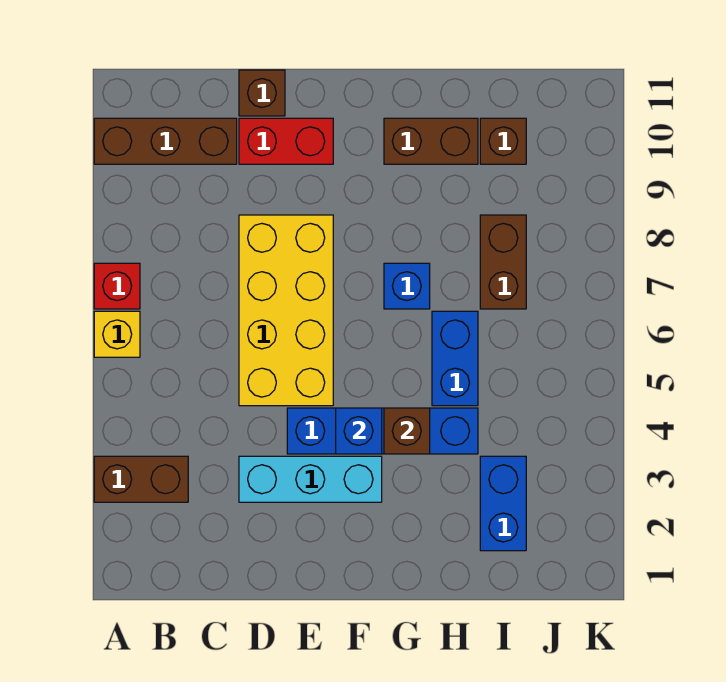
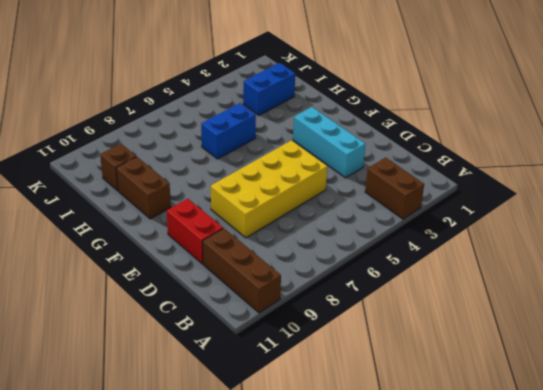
none -> yellow brick A6 level 1
none -> red brick A7 level 1
none -> brown brick D11 level 1

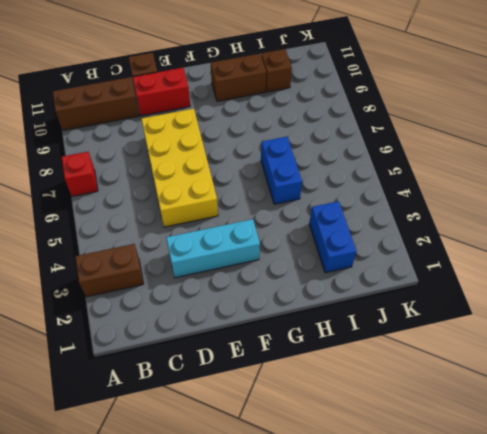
none -> yellow brick A6 level 1
none -> blue brick E4:H4 level 1
none -> blue brick G7 level 1

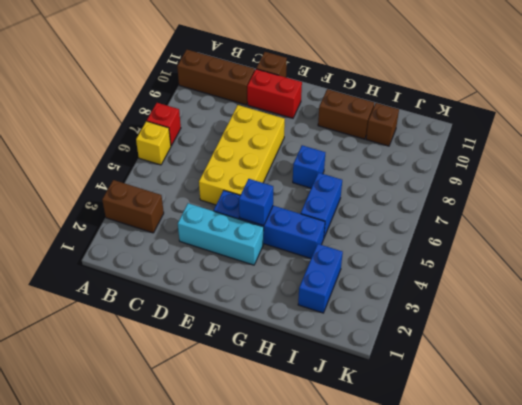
none -> brown brick I7:I8 level 1
none -> brown brick G4 level 2

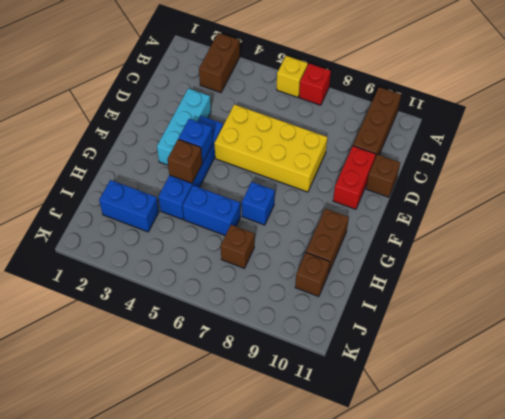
brown brick I7 level 1 -> brown brick I7:I8 level 1

